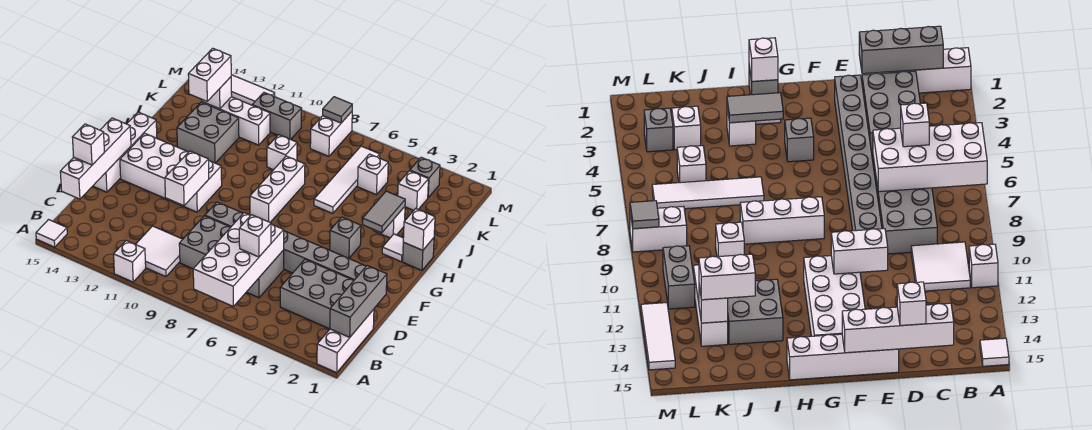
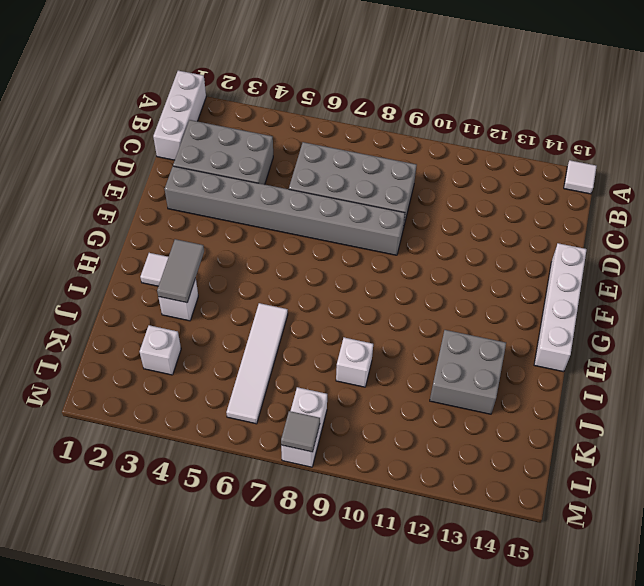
none -> white brick A11 level 1
none -> white tile B10:C11 level 1
none -> white brick F11:G14 level 1
none -> grey brick G4 level 1

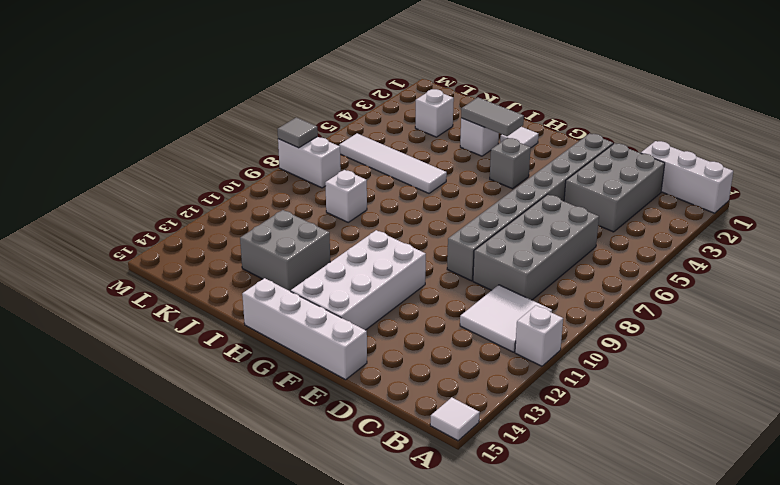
none -> white brick G8:I8 level 1
none -> grey brick H1 level 1
none -> white brick K5 level 1
none -> white brick K11:K13 level 1

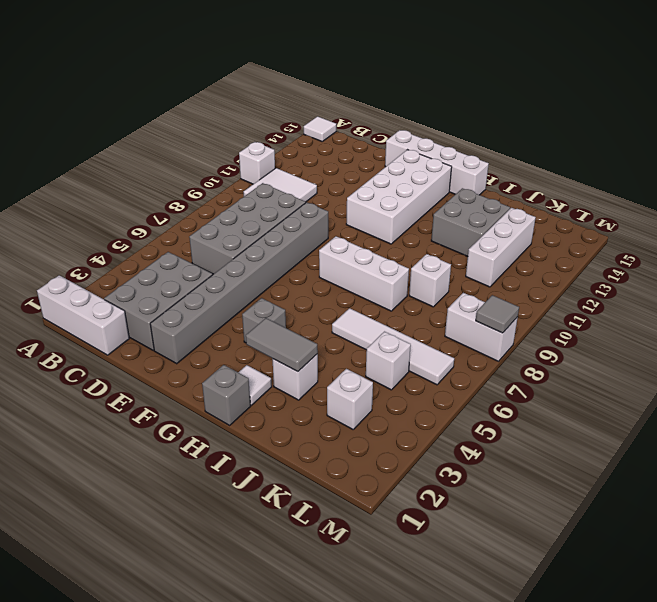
none -> grey brick L3 level 1
none -> grey brick L10:L11 level 1
none -> white tile M12:M14 level 1
none -> white brick A6:D7 level 2

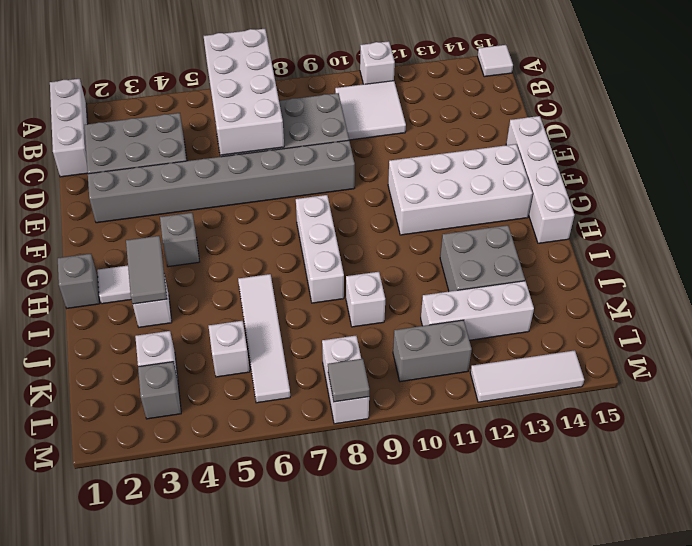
none -> grey brick B1:D1 level 2
none -> white brick C15:F15 level 2
none -> white brick E11:F11 level 2
none -> white brick H1 level 2

